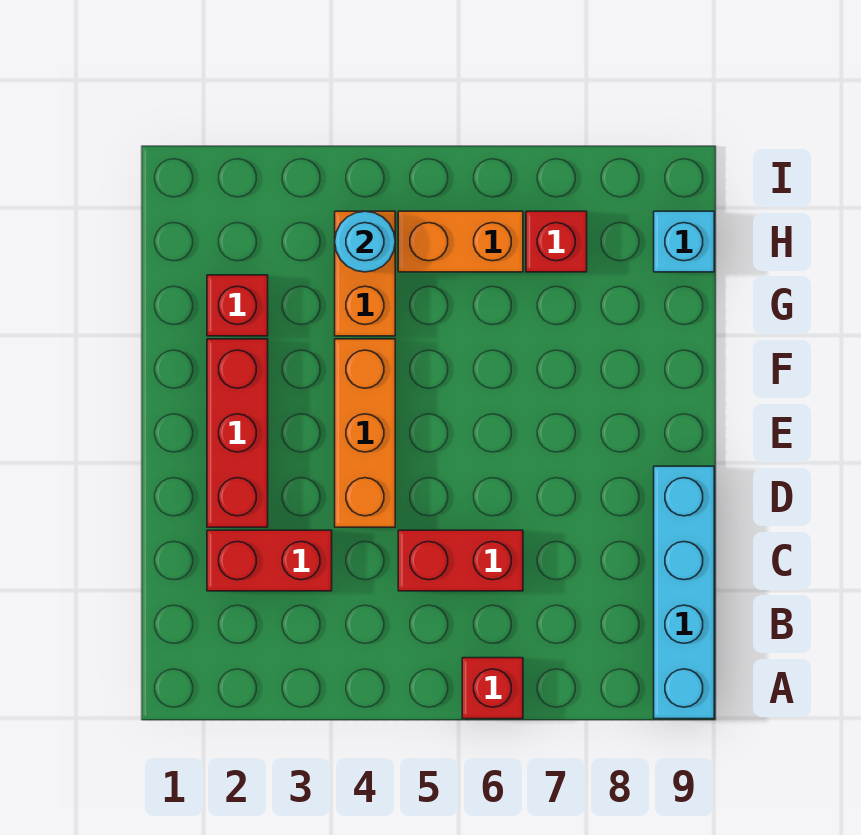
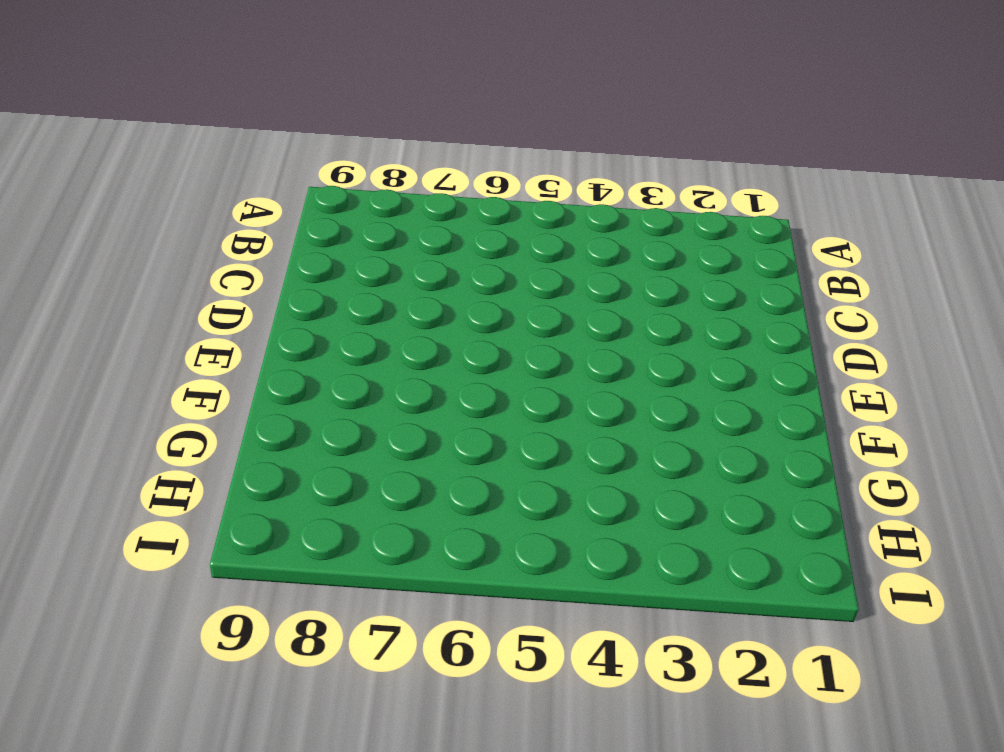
none -> red brick A6 level 1
none -> cyan brick A9:D9 level 1
none -> red brick C2:C3 level 1

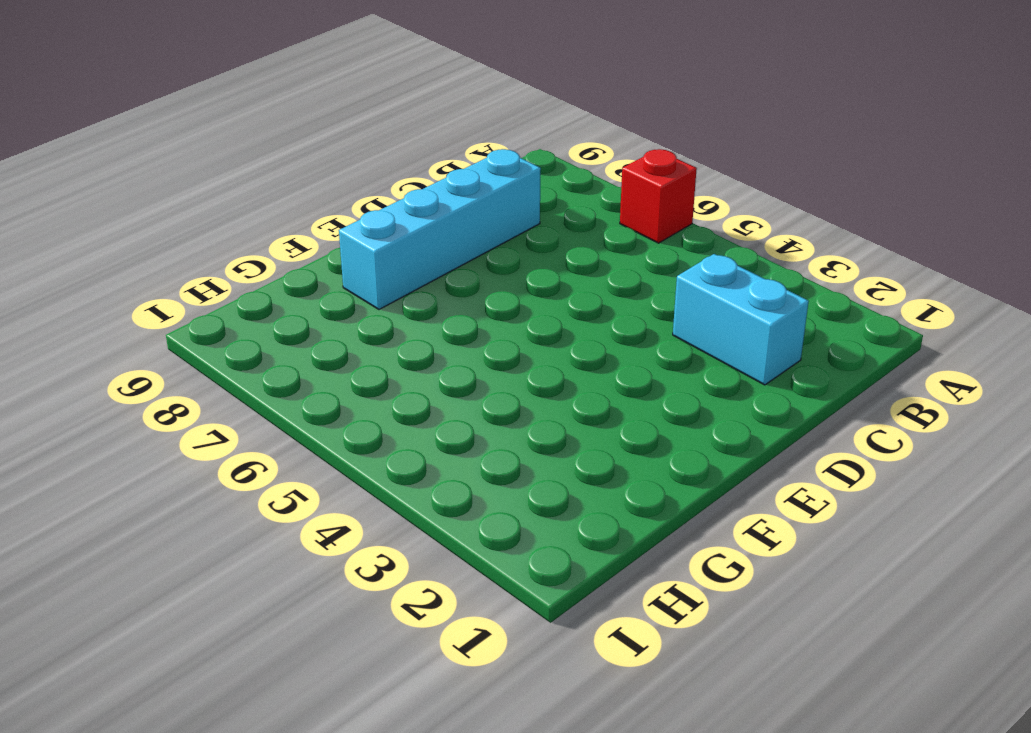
cyan brick C2:C3 level 1 -> red brick C2:C3 level 1
cyan brick C8:F8 level 1 -> cyan brick A9:D9 level 1
none -> red brick C5:C6 level 1
none -> red brick D2:F2 level 1
none -> orange brick D4:F4 level 1

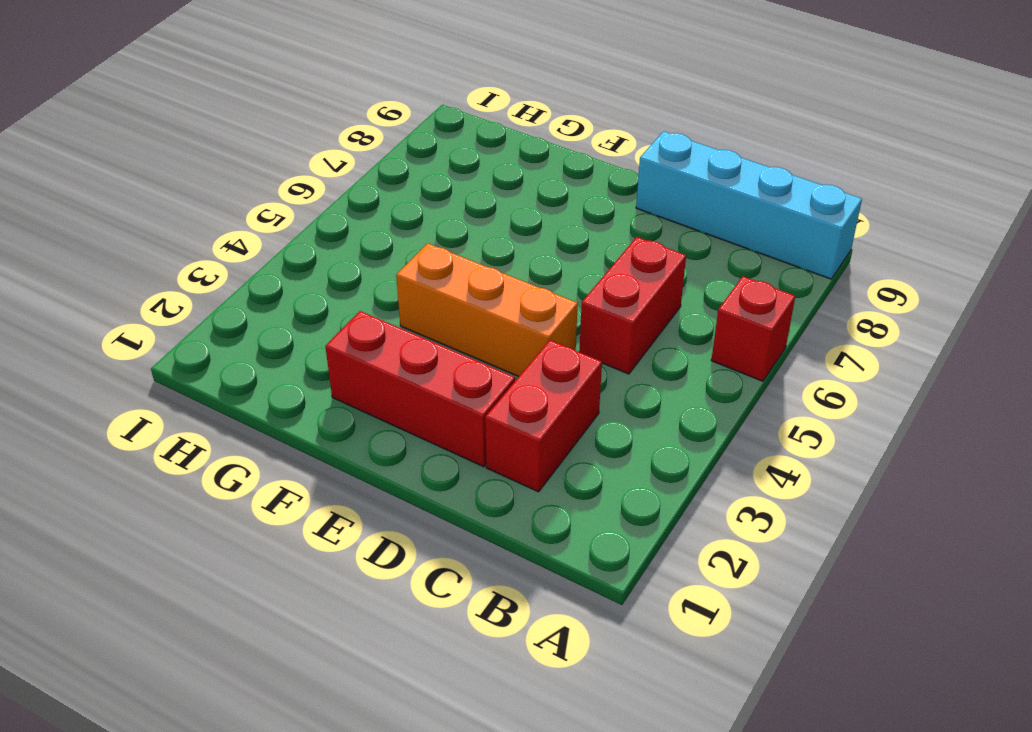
none -> red brick G2 level 1
none -> orange brick G4:H4 level 1
none -> orange brick H5:H6 level 1

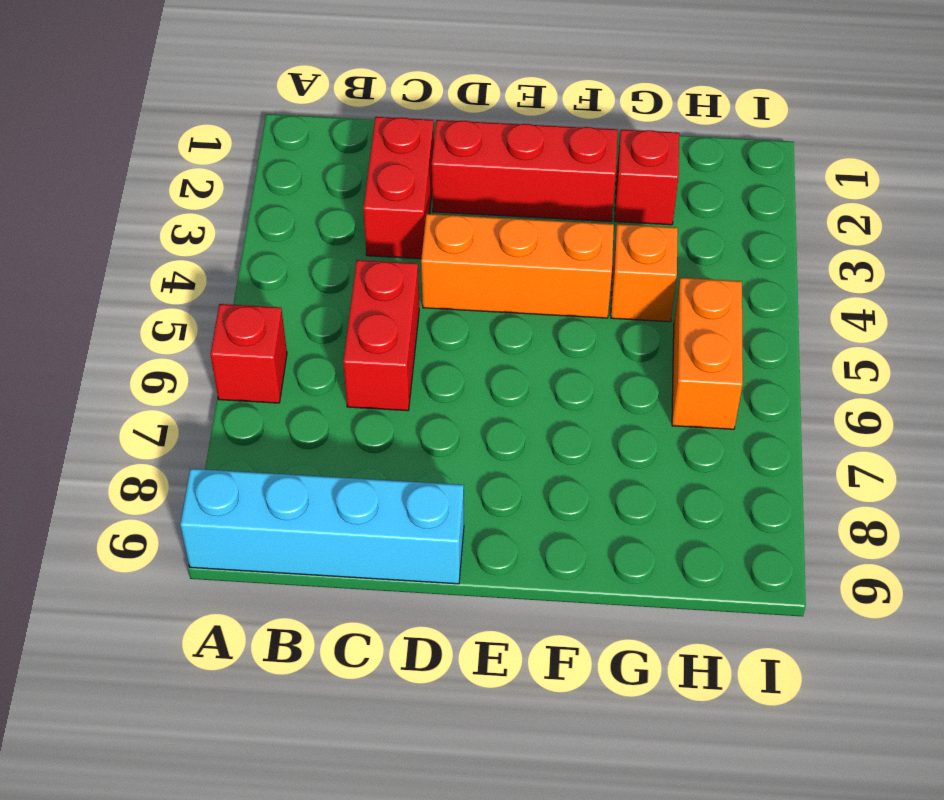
orange brick G4 level 1 -> orange brick G4:H4 level 1
none -> red brick H7 level 1
none -> cyan brick H9 level 1
none -> cyan round brick H4 level 2

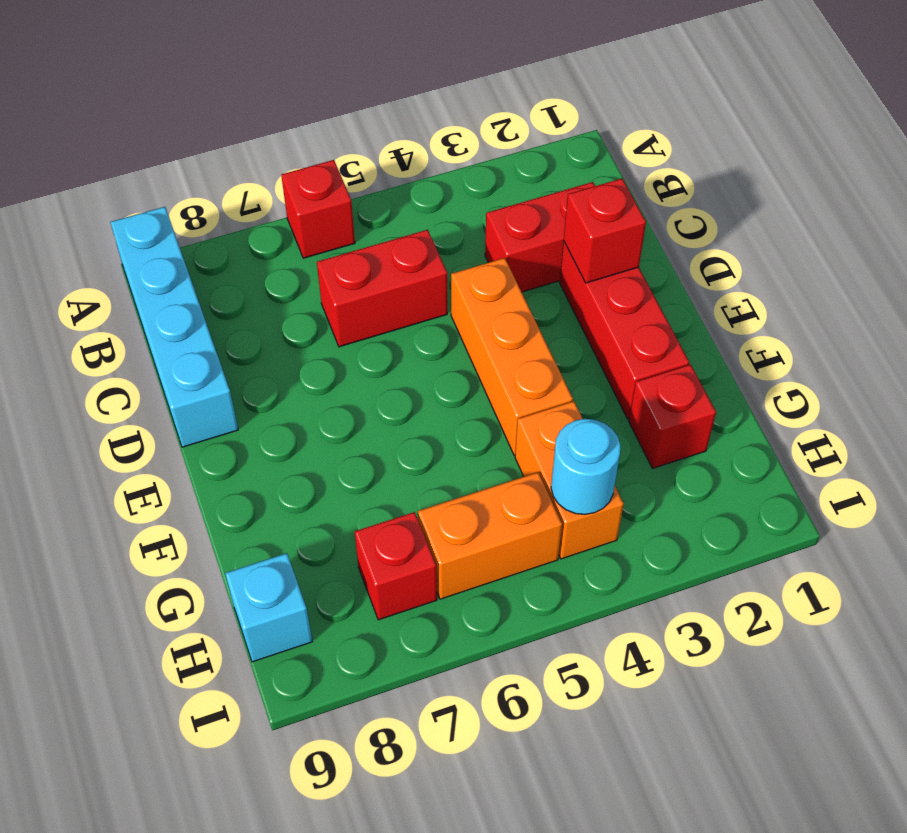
red brick D2 level 2 -> none

